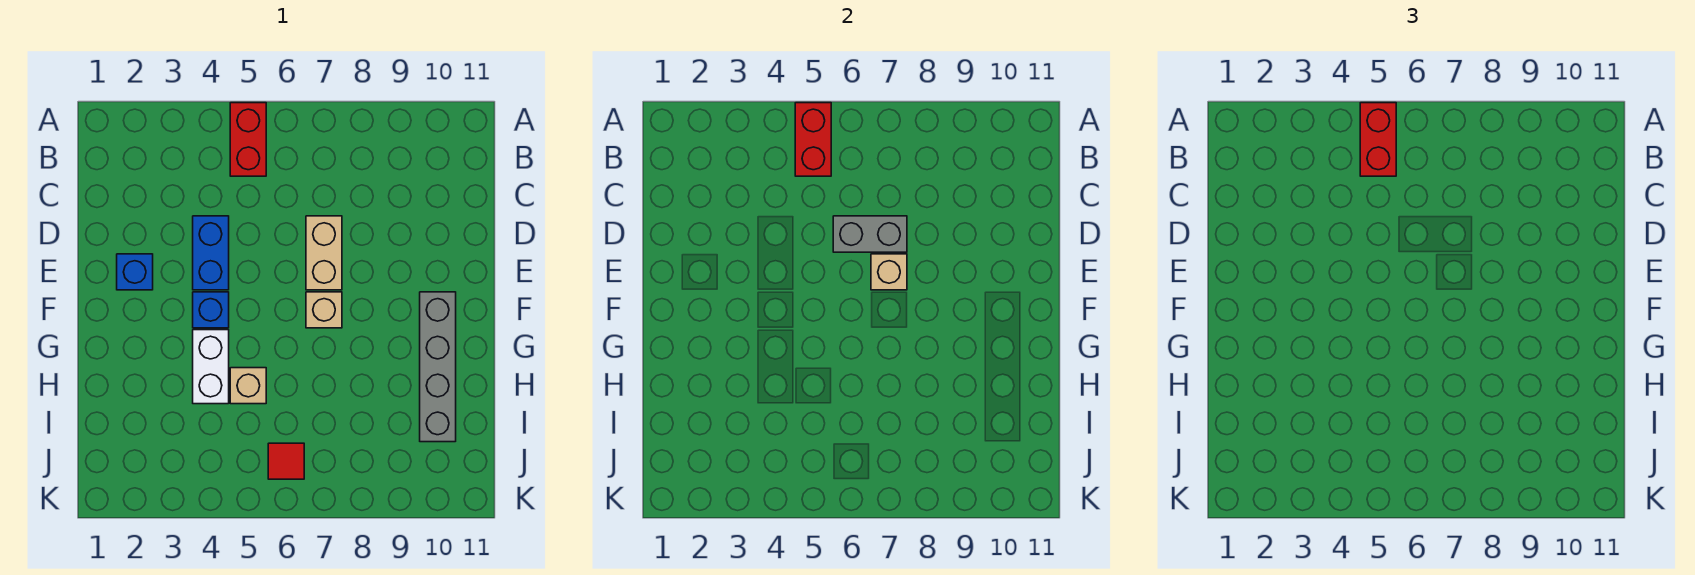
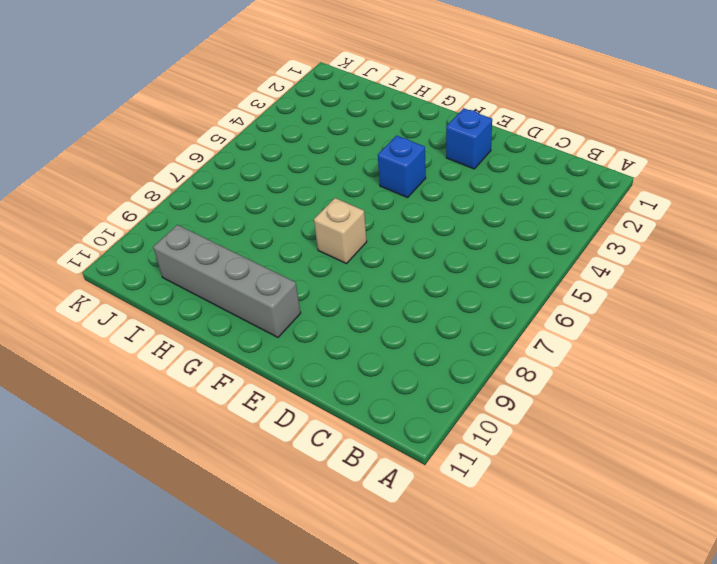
none -> red brick A5:B5 level 1
none -> blue brick D4:E4 level 1
none -> tan brick D7:E7 level 1

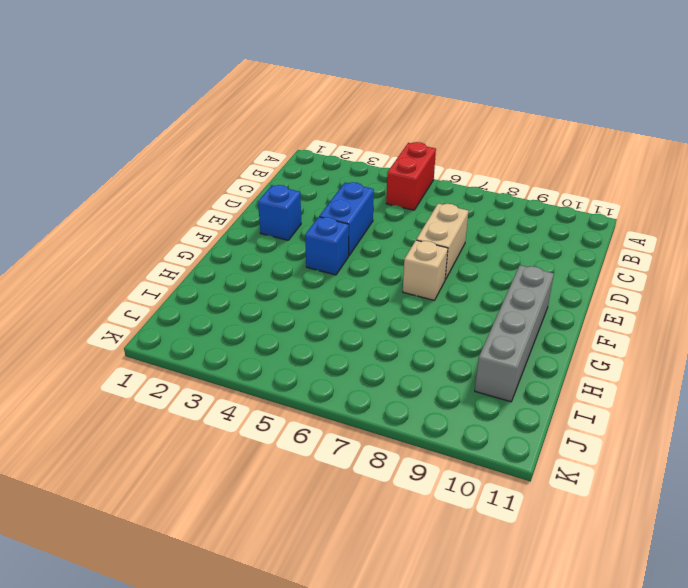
none -> white brick G4:H4 level 1
none -> tan brick H5 level 1
none -> red tile J6 level 1

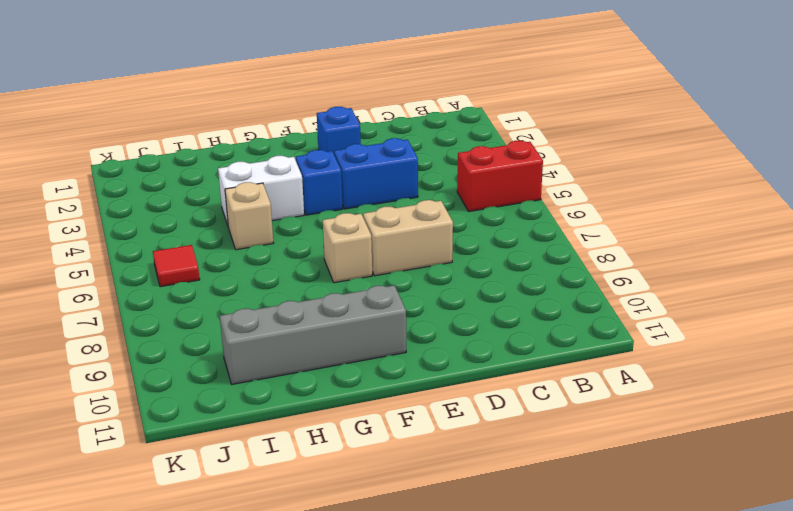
none -> red brick A5:B5 level 2
none -> grey brick D6:D7 level 2
none -> tan brick E7 level 2

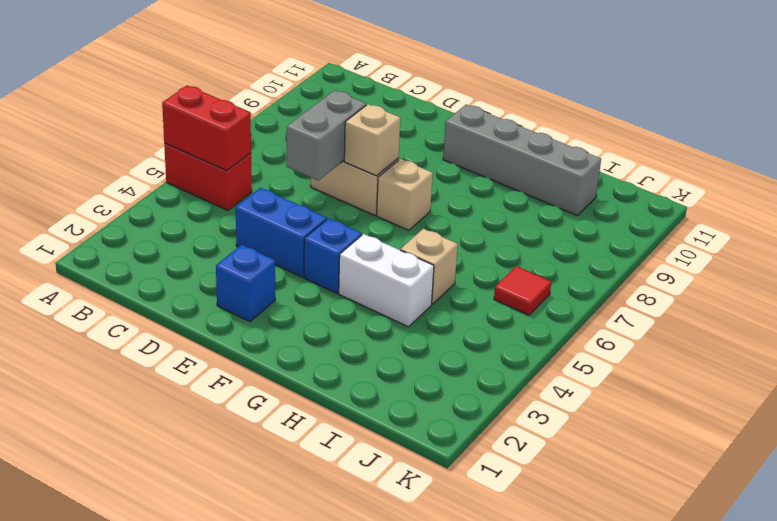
none -> red brick A5:B5 level 3

